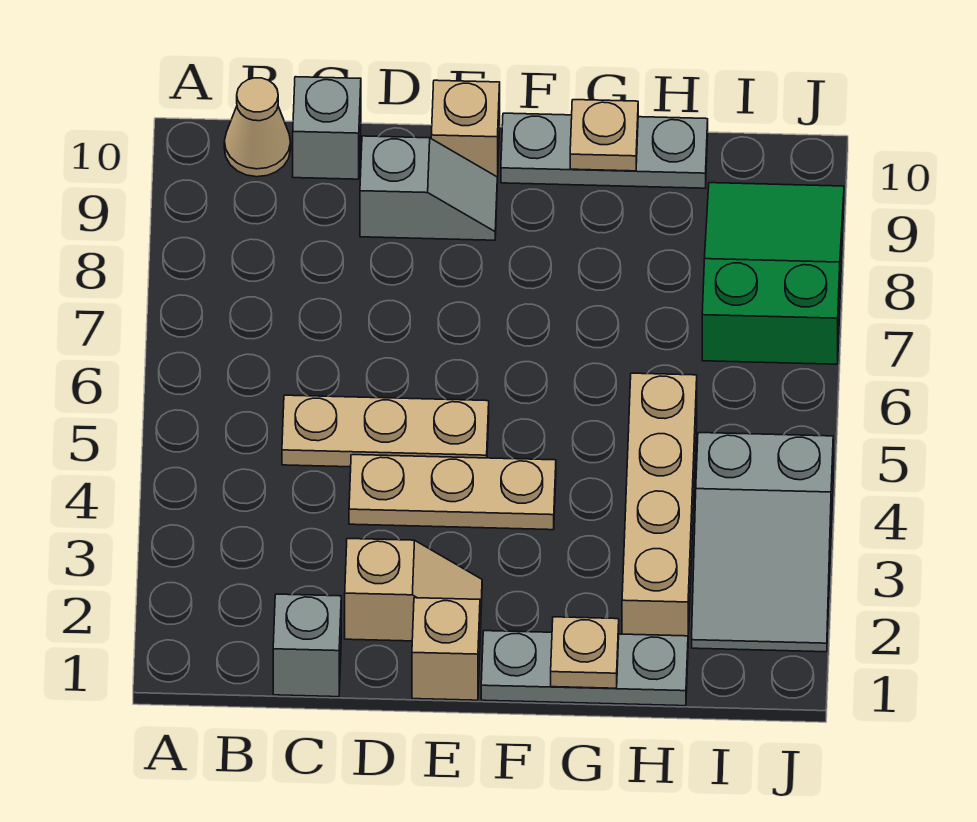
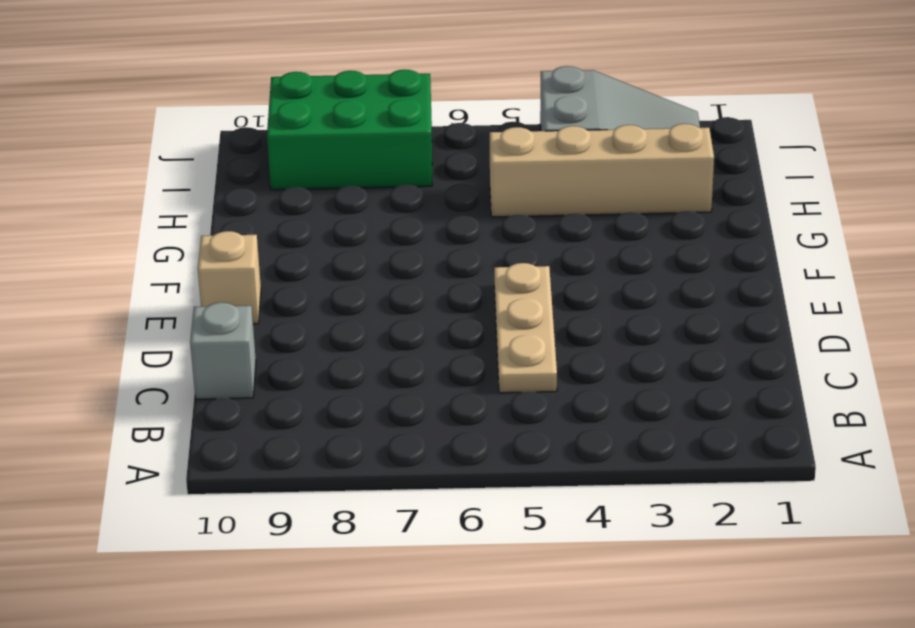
green brick I7:J9 level 1 -> green slope I7:J9 level 1 top 7
none -> tan cone B10 level 1
none -> grey brick C1 level 1
none -> tan slope D2:E2 level 1 top D

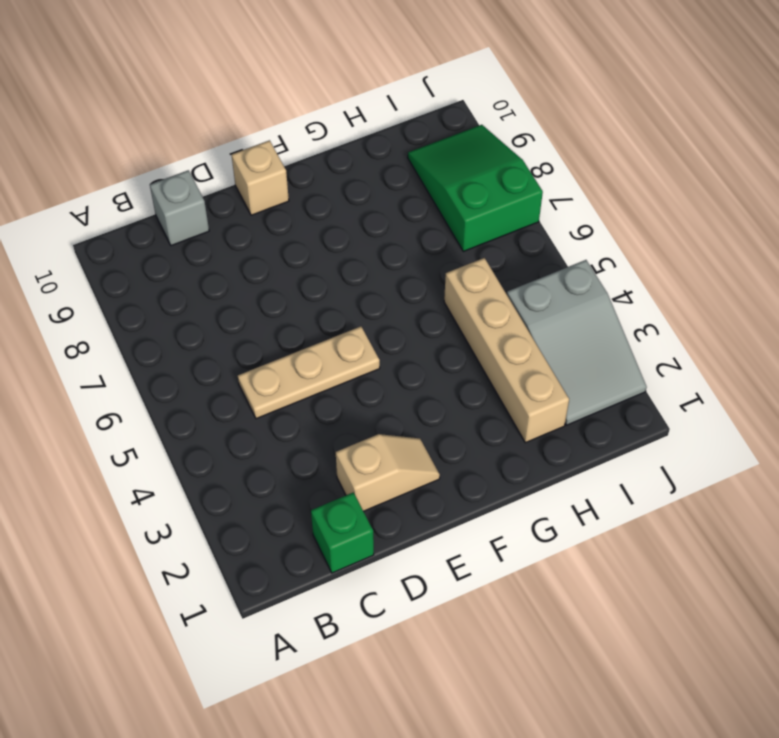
green brick C1 level 1 -> grey brick C1 level 1
none -> tan cone B10 level 1
none -> tan plate D4:F4 level 1
none -> grey slope D9:E9 level 1 top D

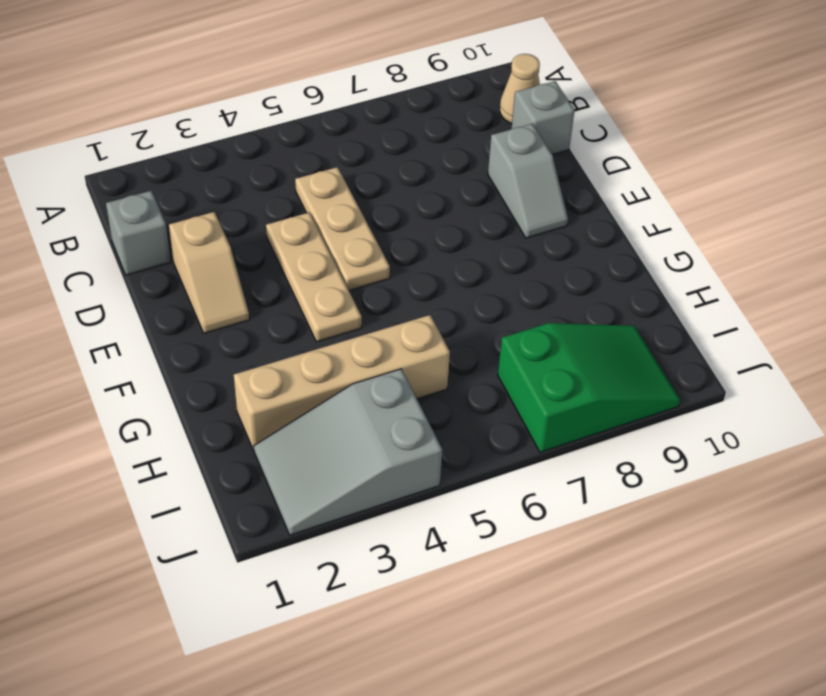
none -> tan brick E1 level 1
none -> tan brick E10 level 1
none -> grey plate F1:H1 level 1

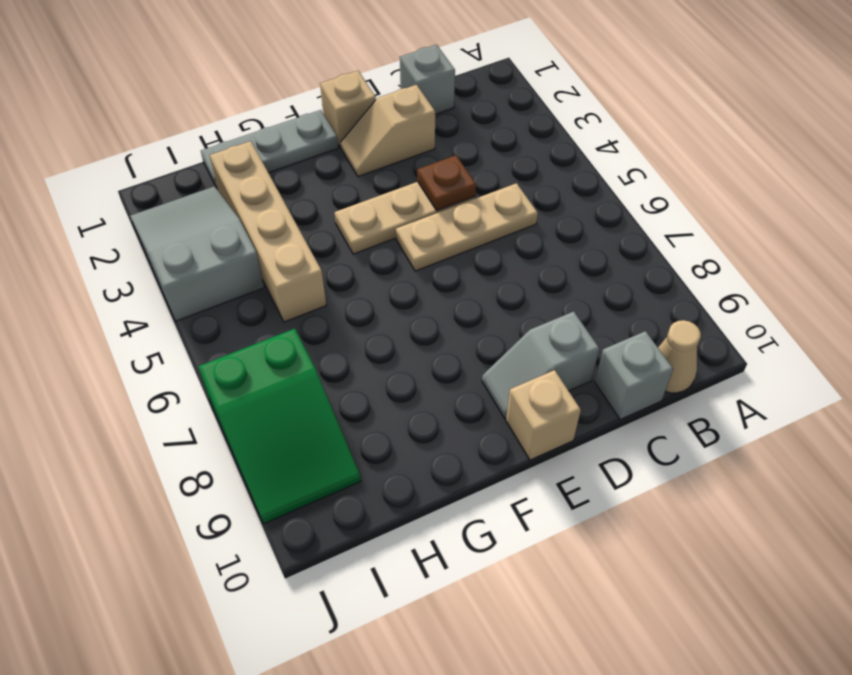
brown plate D4 level 2 -> none
none -> grey plate F10:H10 level 1
none -> tan plate G1 level 2
none -> tan plate G10 level 2

